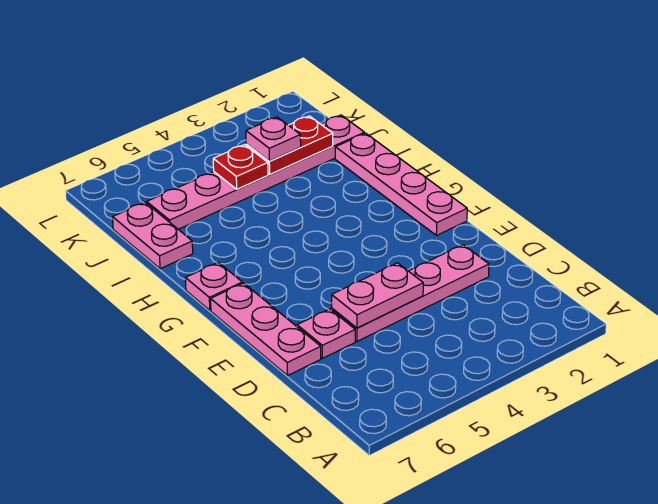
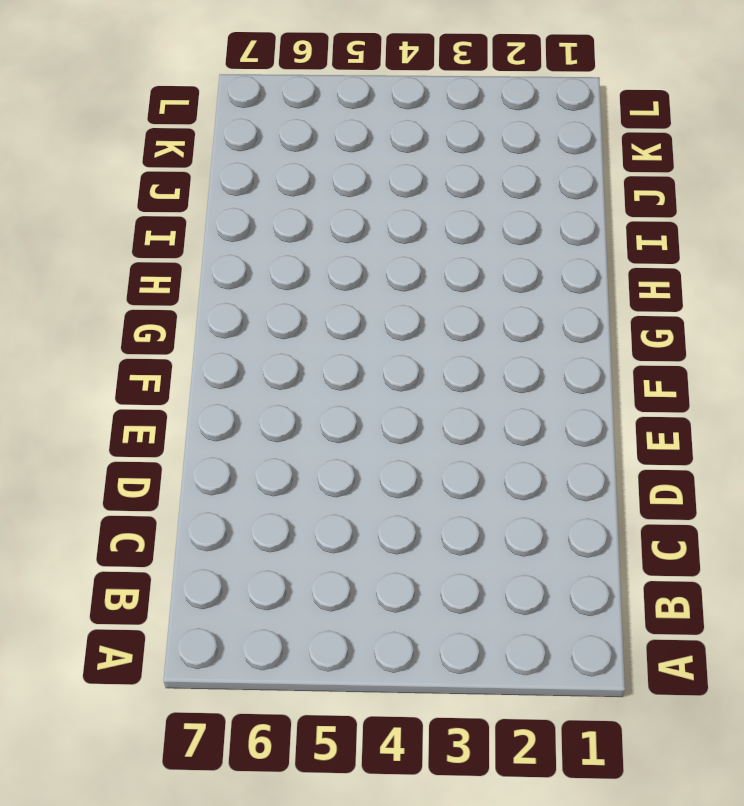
none -> pink plate D2:D5 level 1
none -> pink plate D6 level 1

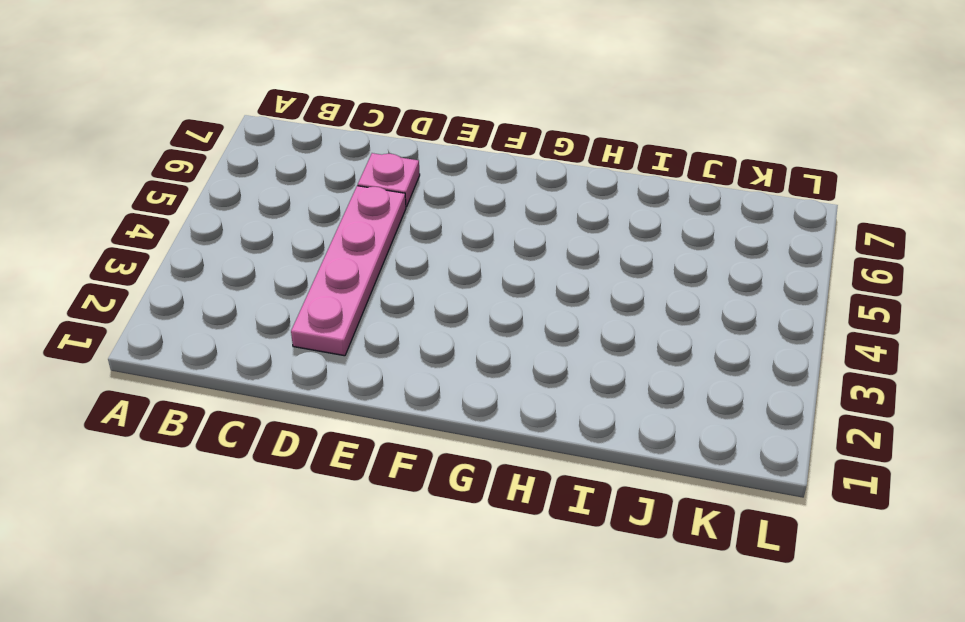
none -> pink plate D7:F7 level 1
none -> pink plate F1:I1 level 1

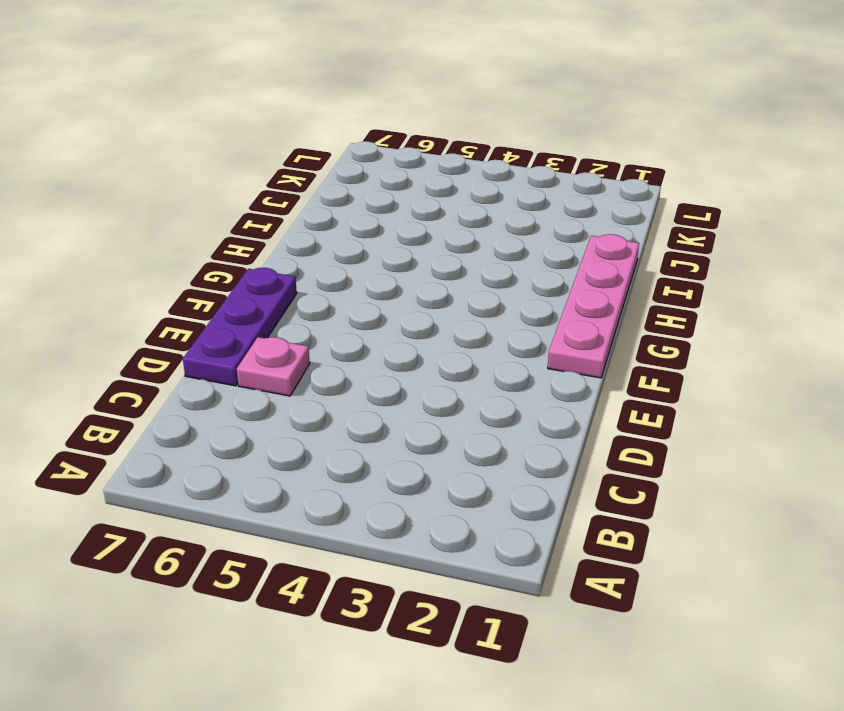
purple plate D7:F7 level 1 -> pink plate D7:F7 level 1
none -> pink plate D2:D5 level 1
none -> pink plate G7 level 1

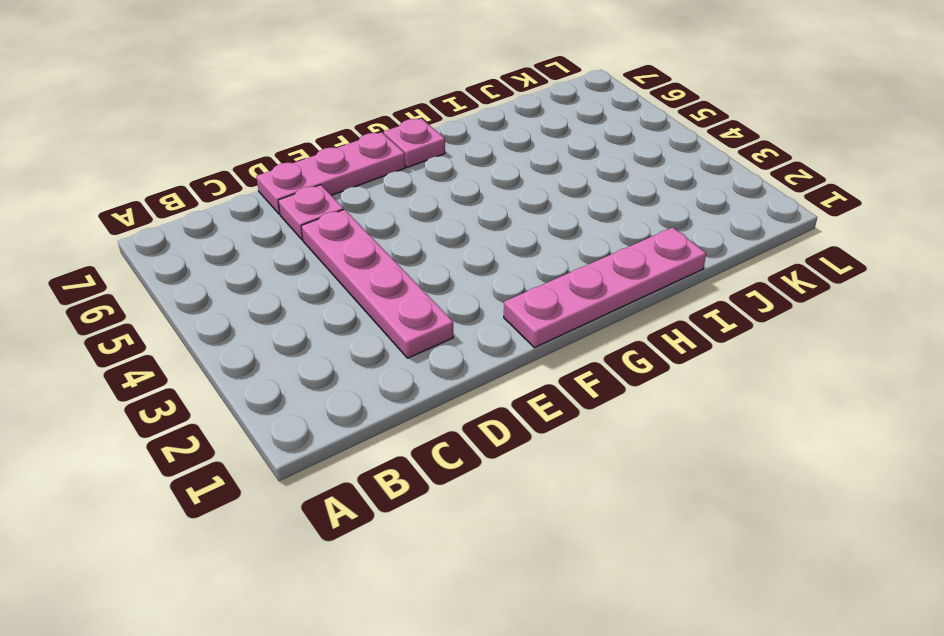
none -> pink plate I7:J7 level 1
none -> pink plate J1:J6 level 1

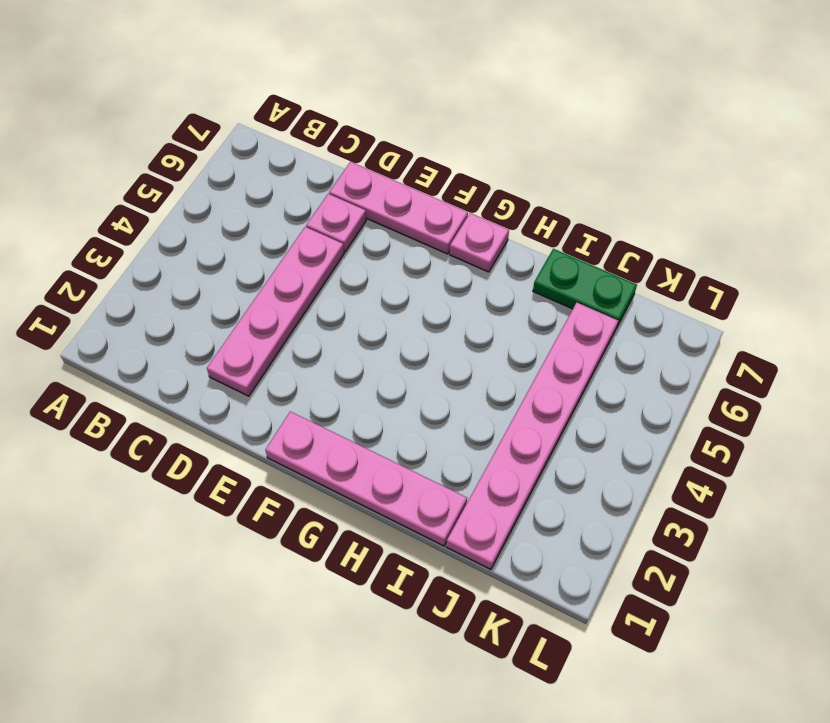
green plate I7:J7 level 1 -> pink plate I7:J7 level 1
none -> pink plate D4:D5 level 2
none -> red plate J2:J3 level 2

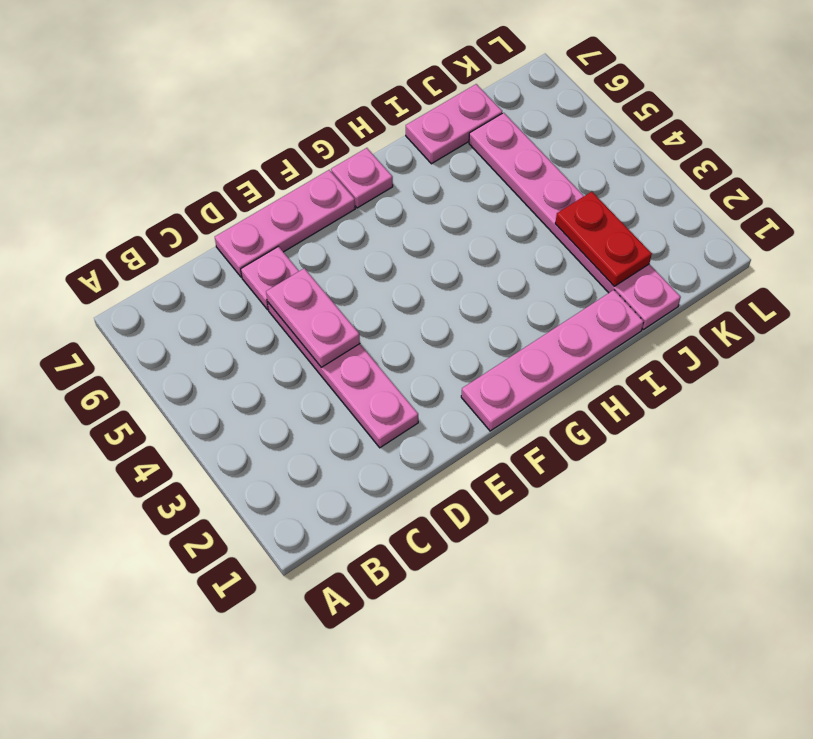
none -> red plate J4 level 2
none -> pink plate J3 level 3

